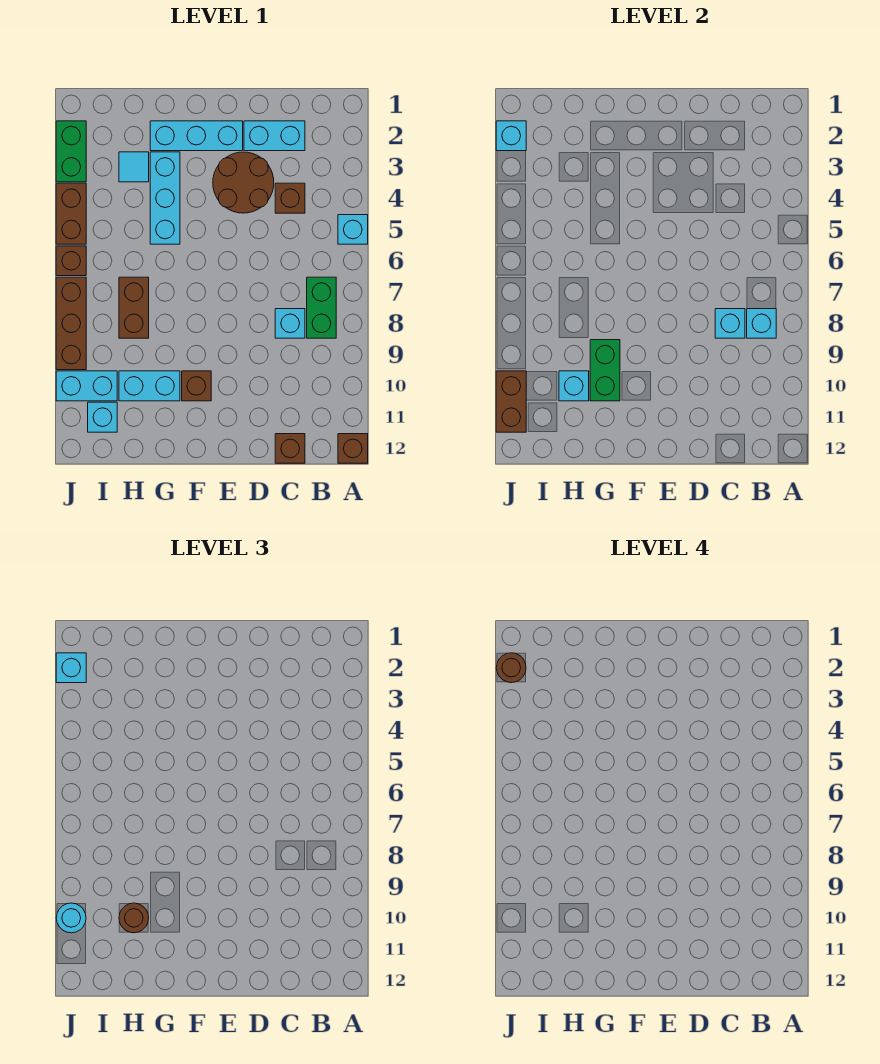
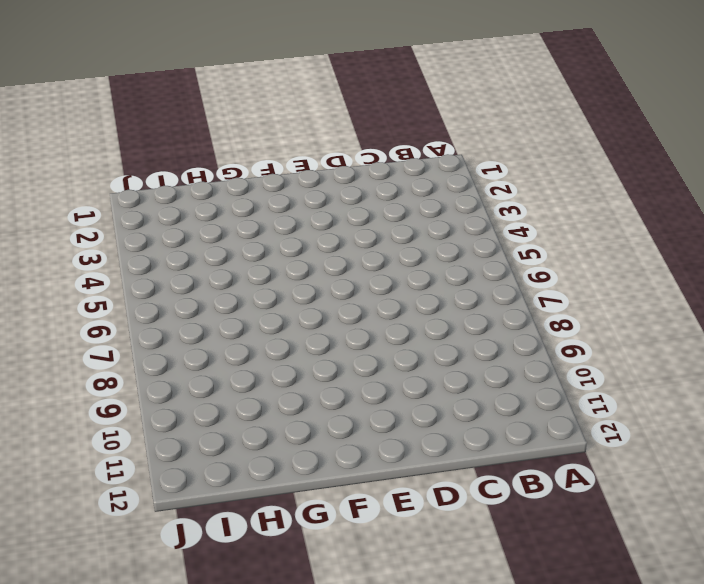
none -> cyan brick A5 level 1
none -> brown brick A12 level 1
none -> green brick B7:B8 level 1
none -> cyan brick C2:D2 level 1

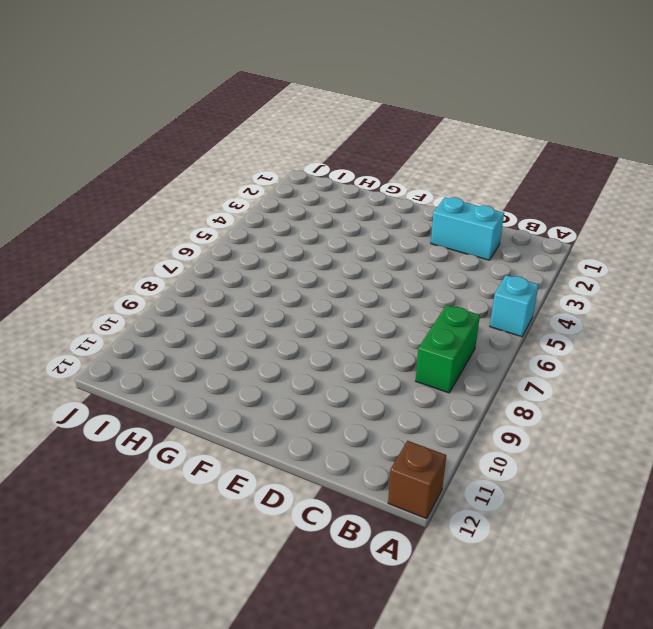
none -> brown brick C4 level 1
none -> cyan brick C8 level 1
none -> brown brick C12 level 1
none -> brown round brick D3:E4 level 1

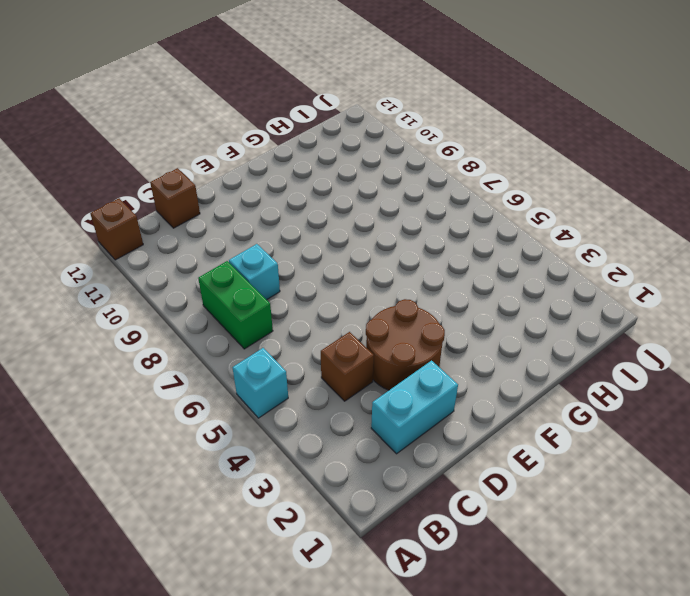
none -> cyan brick E2:G2 level 1
none -> brown brick F10 level 1
none -> cyan brick G3:G5 level 1
none -> cyan brick G10:H10 level 1

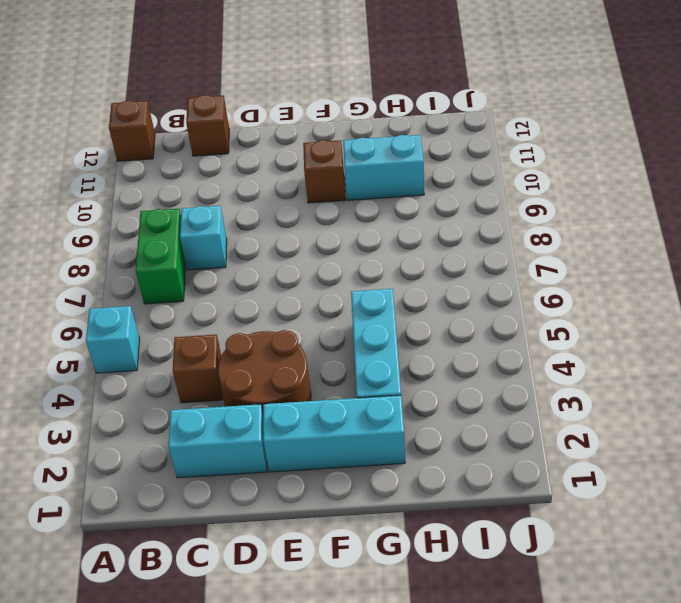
none -> cyan tile H3 level 1
none -> brown brick H7:H8 level 1
none -> cyan brick I10:J10 level 1
none -> cyan brick I11 level 1

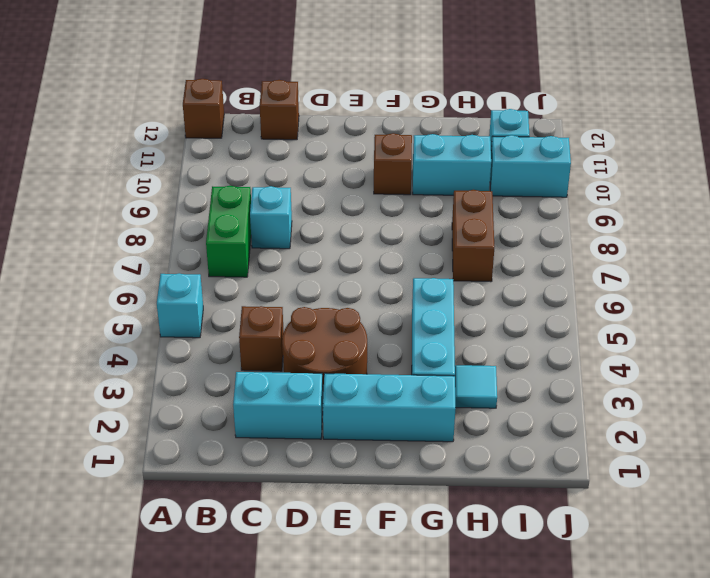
none -> green brick J2:J3 level 1
none -> brown brick J4:J5 level 1
none -> brown brick J6 level 1
none -> brown brick J7:J9 level 1

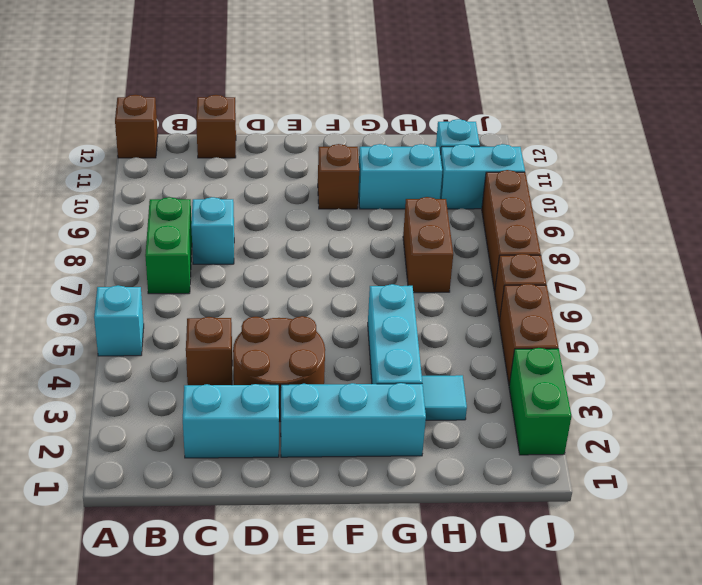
none -> cyan brick B8 level 2
none -> cyan brick C8 level 2
none -> green brick G9:G10 level 2
none -> cyan brick H10 level 2

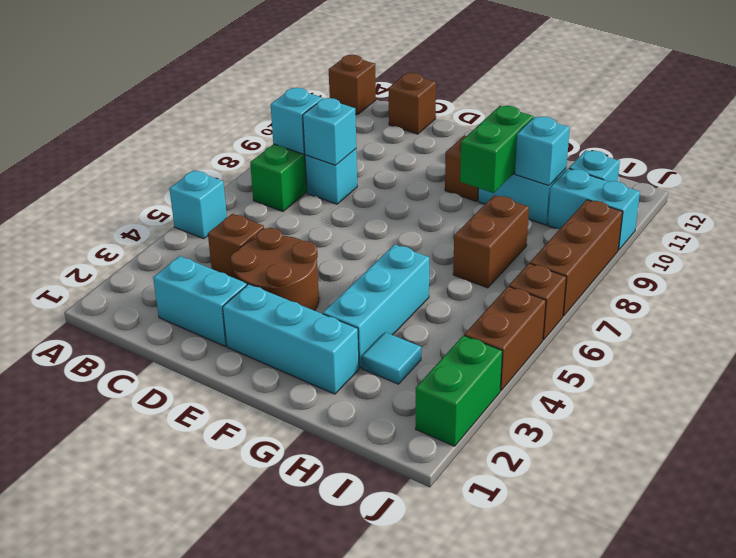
none -> cyan brick J2 level 2
none -> brown brick J10:J11 level 2
none -> brown round brick H10 level 3
none -> cyan brick J2 level 3

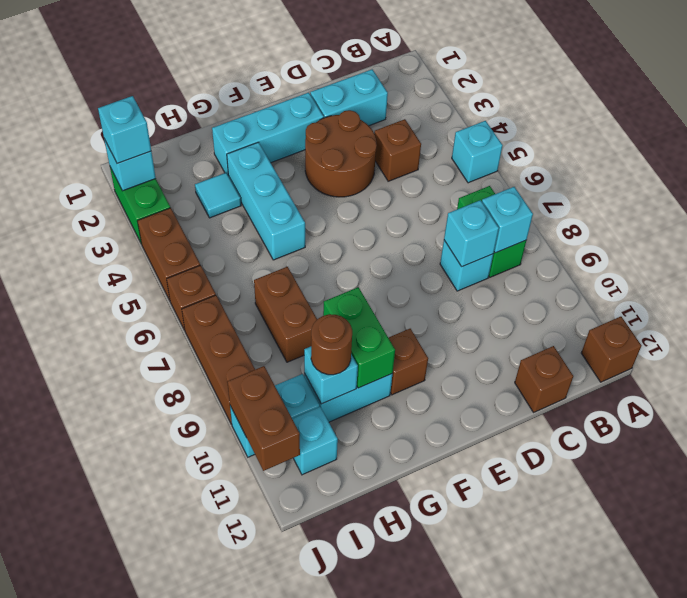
none -> cyan round brick J10 level 3
none -> brown round brick J2 level 4

